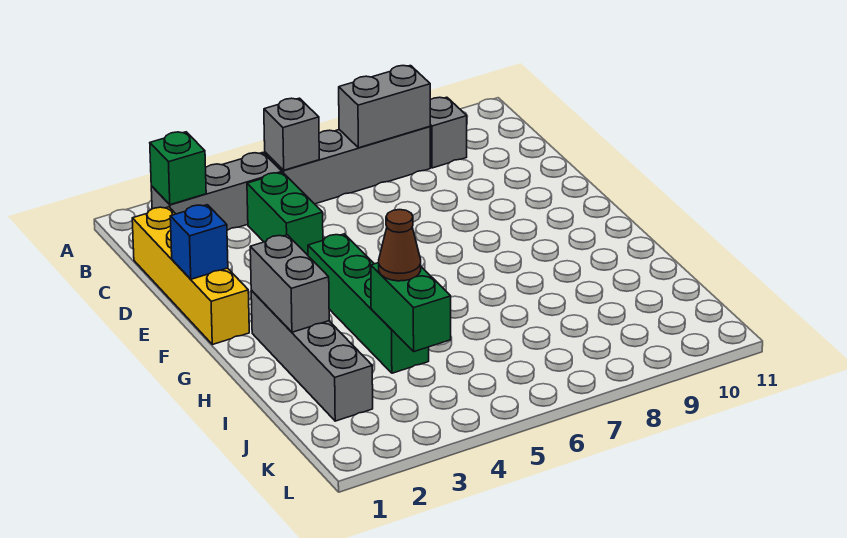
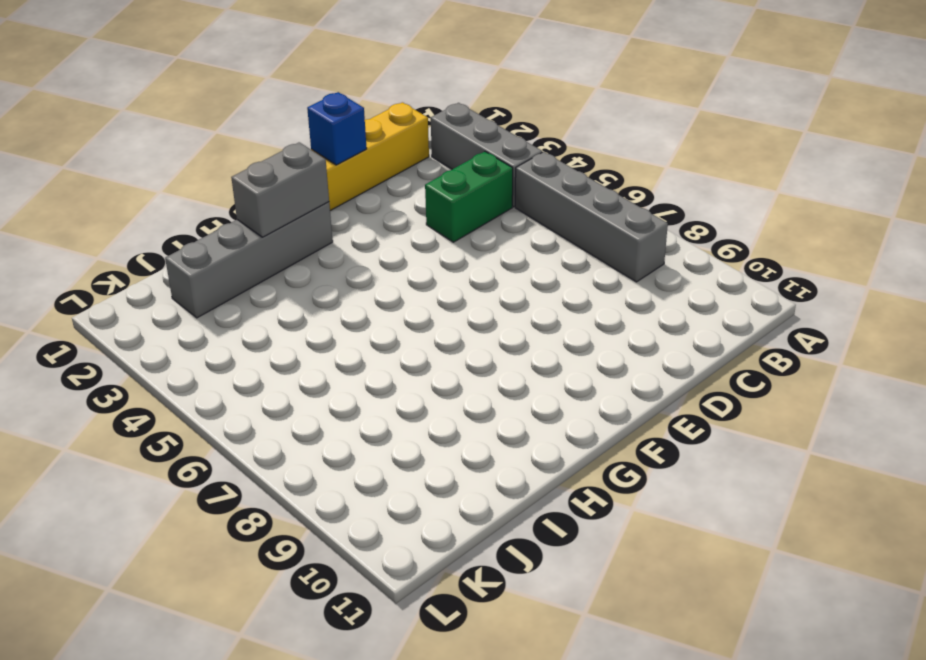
none -> grey brick B9 level 1
none -> green brick F4:I4 level 1
none -> green brick B2 level 2

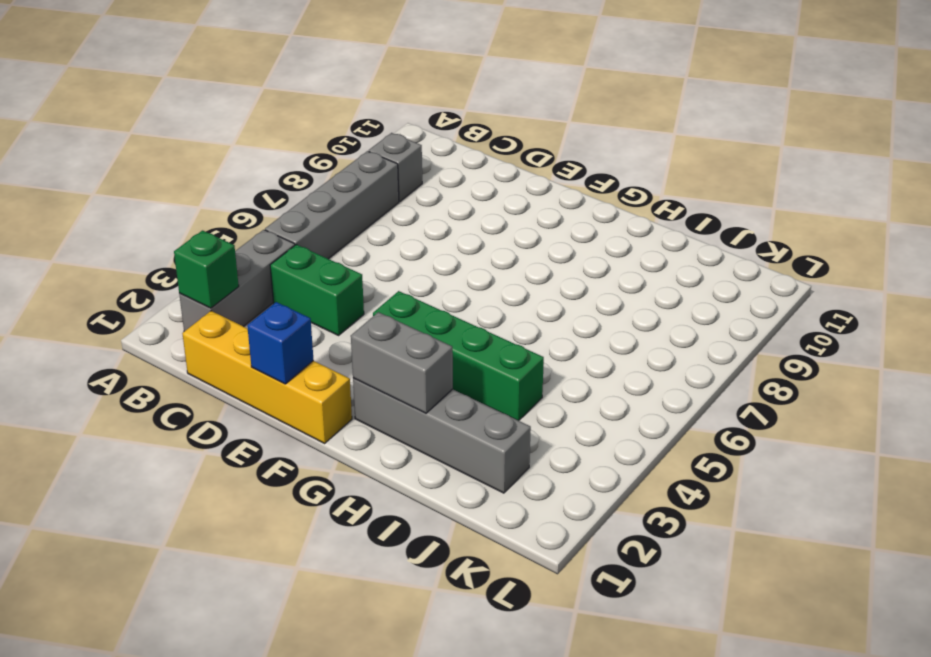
none -> grey brick B5 level 2
none -> grey brick B7:B8 level 2
none -> green brick I4:J4 level 2

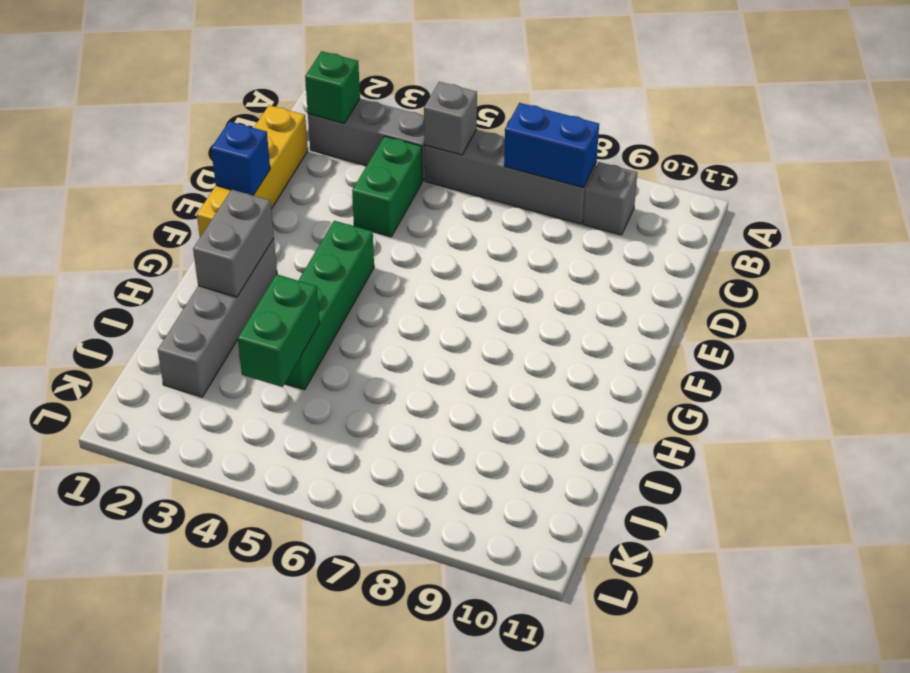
blue brick B7:B8 level 2 -> grey brick B7:B8 level 2
none -> brown cone I4 level 3

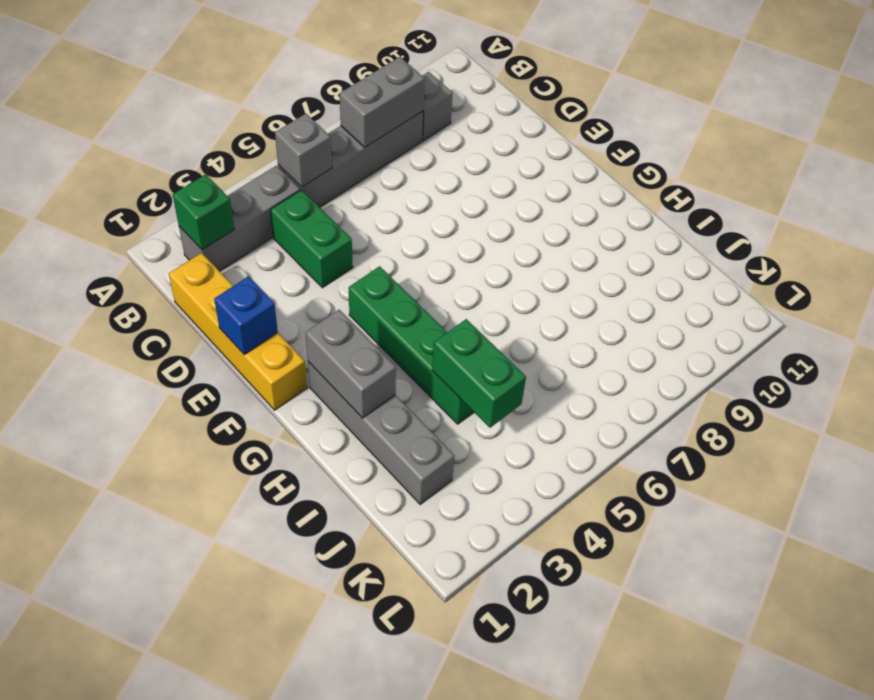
none -> brown cone I4 level 3

